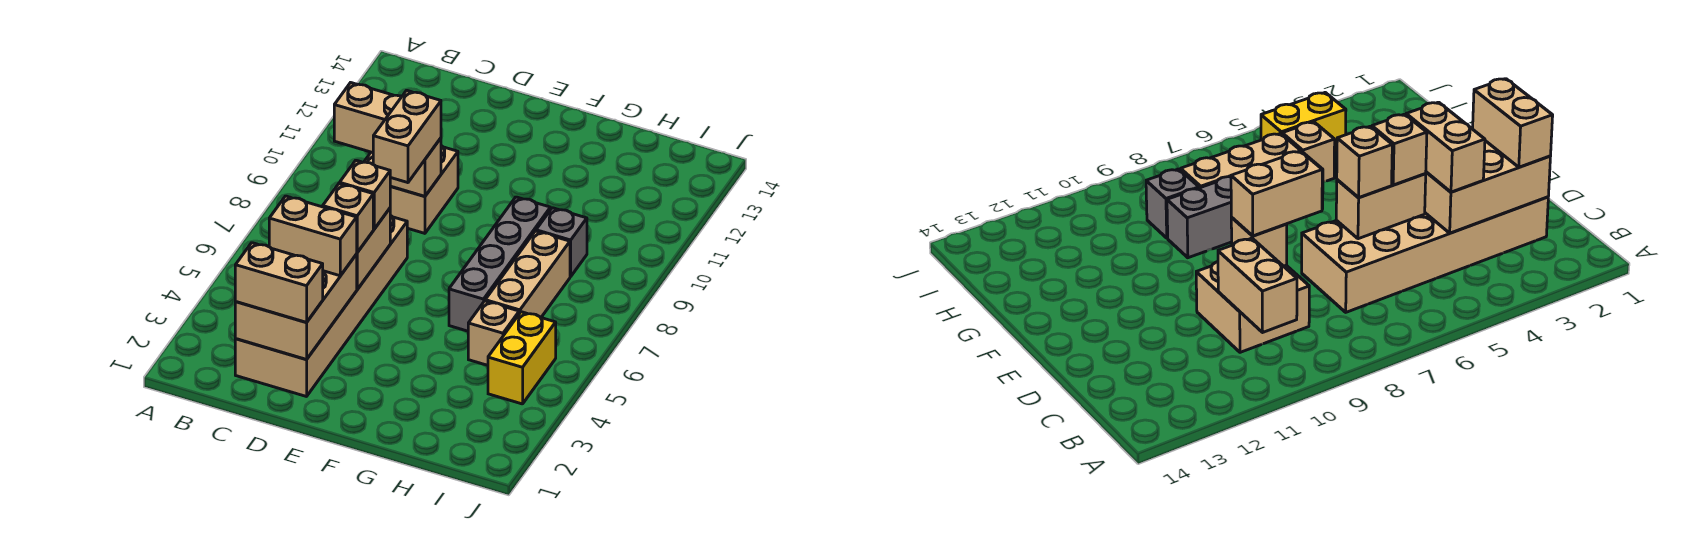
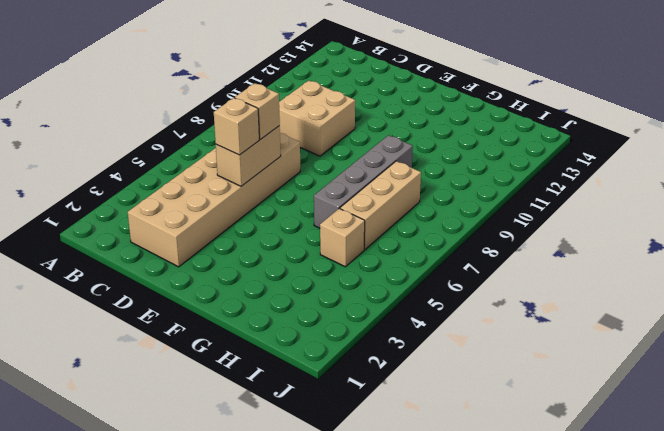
none -> grey brick H9 level 1
none -> yellow brick I4:I5 level 1
none -> tan brick B10:C10 level 2

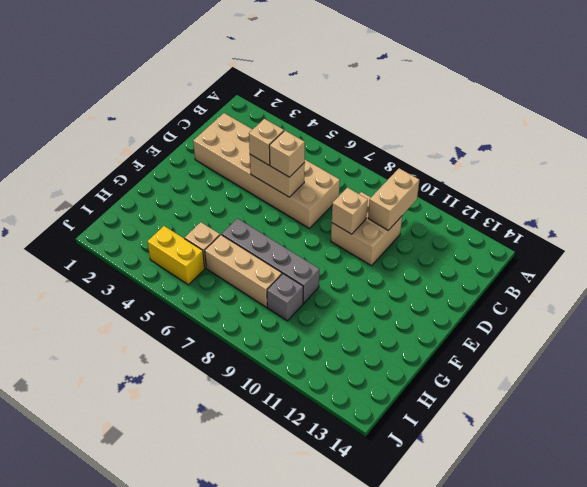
none -> tan brick C2:D4 level 2
none -> tan brick C2:D2 level 3
none -> tan brick C4:D4 level 3

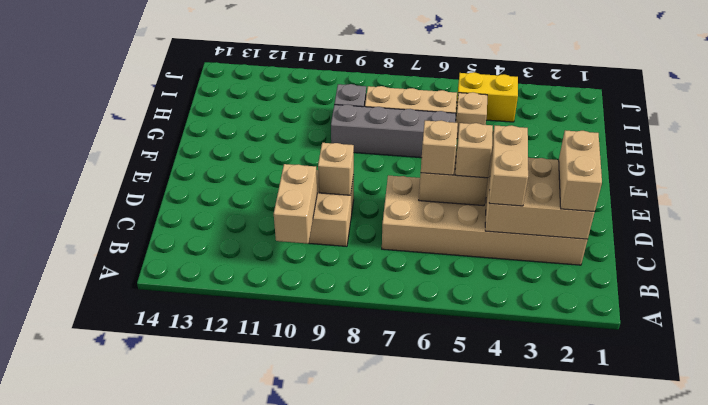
none -> tan brick D8:D9 level 3

